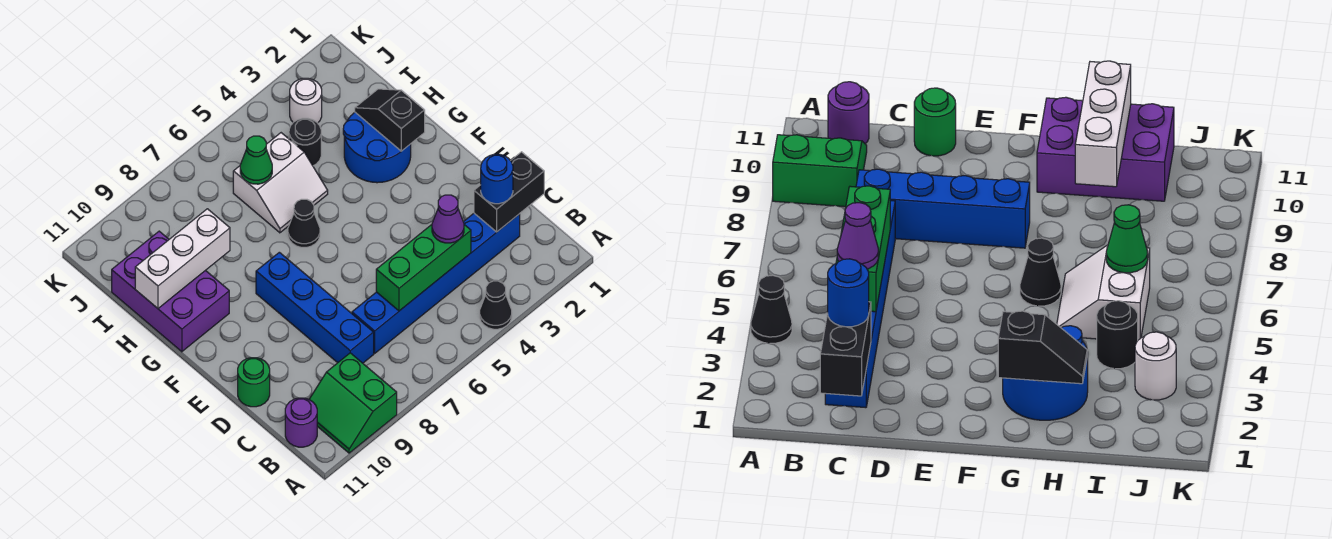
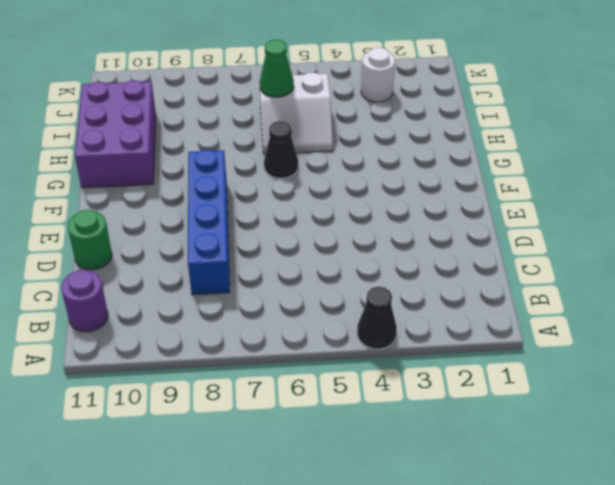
none -> green slope A9:B10 level 1 top 9
none -> blue brick C2:C7 level 1
none -> blue round brick G2:H3 level 1

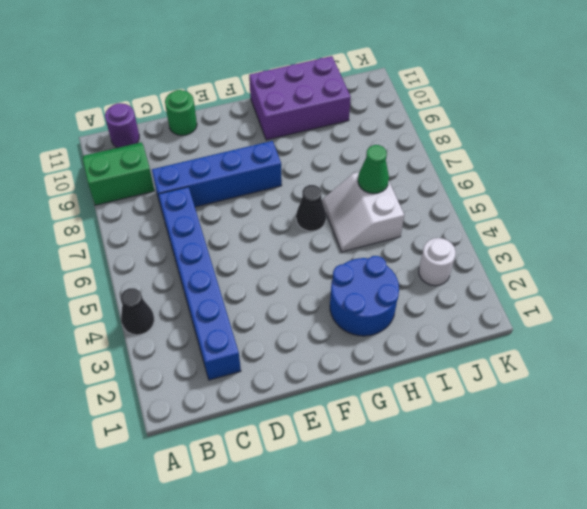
none -> black round brick I4 level 1
none -> black brick C1:C2 level 2
none -> green brick C4:C6 level 2

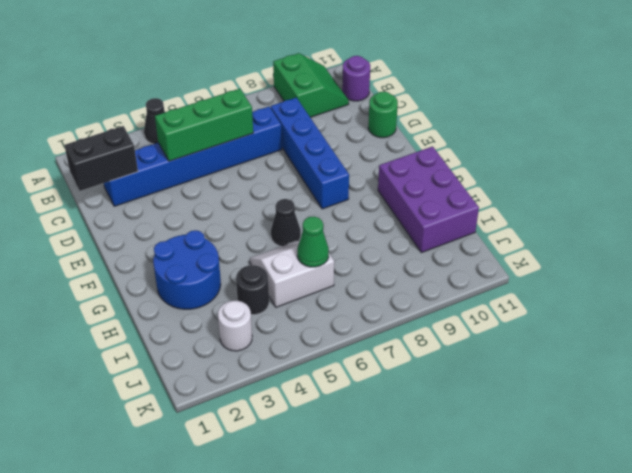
none -> black slope G2:H2 level 2 top G
none -> white brick H9:H11 level 2
none -> blue round brick C2 level 3

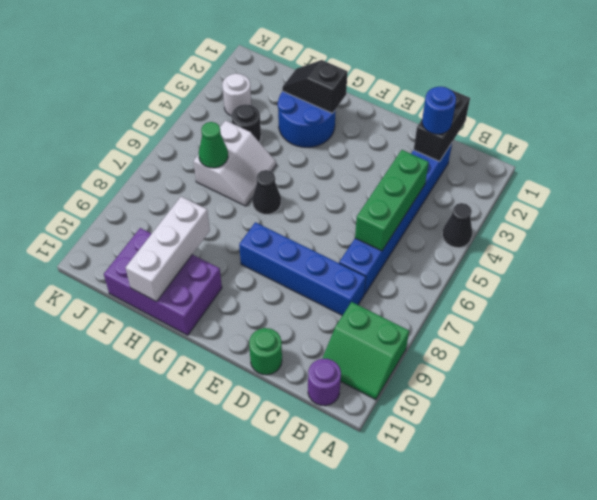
none -> purple cone C4 level 3

